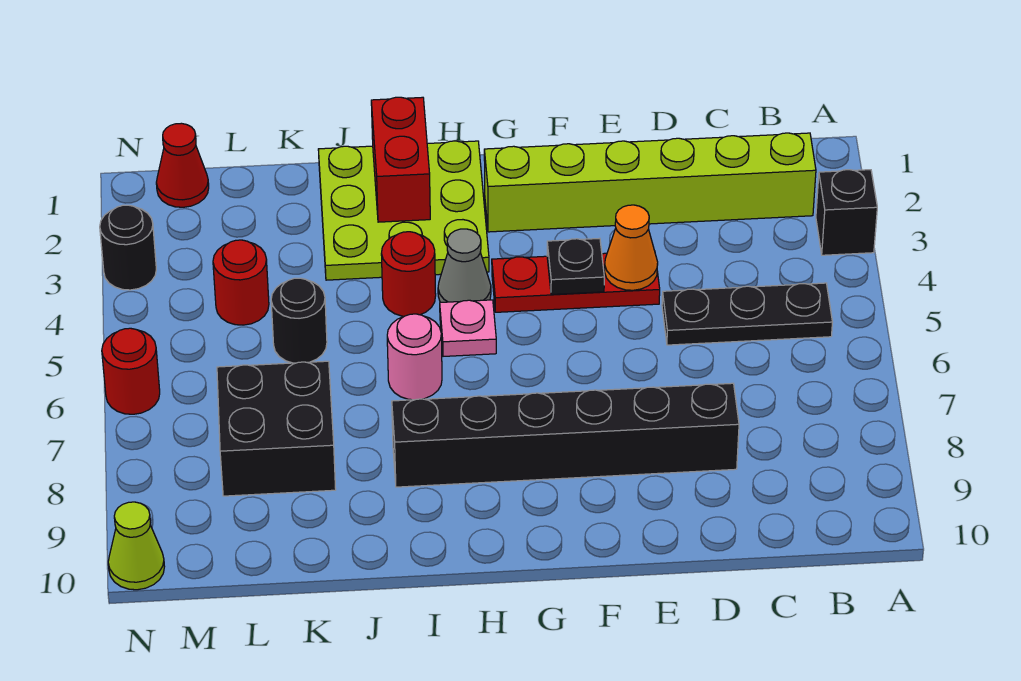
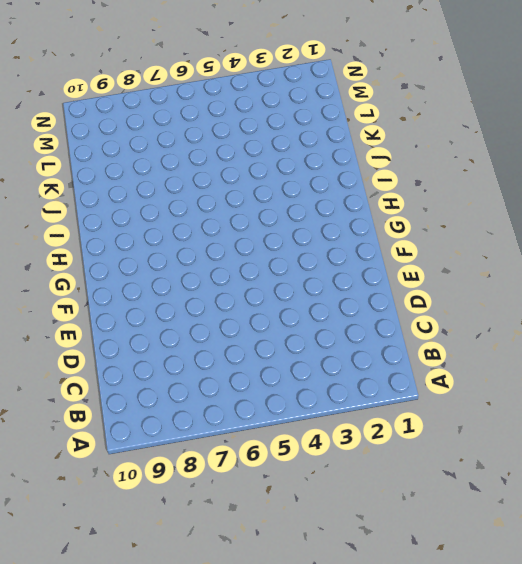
none -> black brick A3 level 1
none -> lime brick B2:G2 level 1
none -> black plate B5:D5 level 1

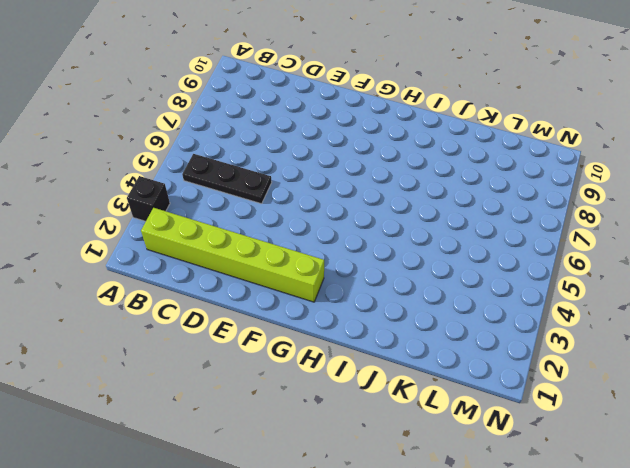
none -> black brick D8:I8 level 1
none -> red plate E4:G4 level 1
none -> lime plate H1:J3 level 1

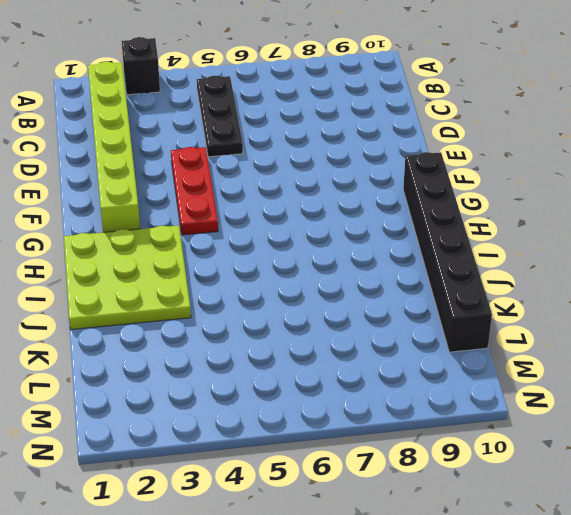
black brick G10:L10 level 1 -> black brick D8:I8 level 1
none -> grey cone H4 level 1
none -> pink plate H5 level 1
none -> red round brick I4 level 1

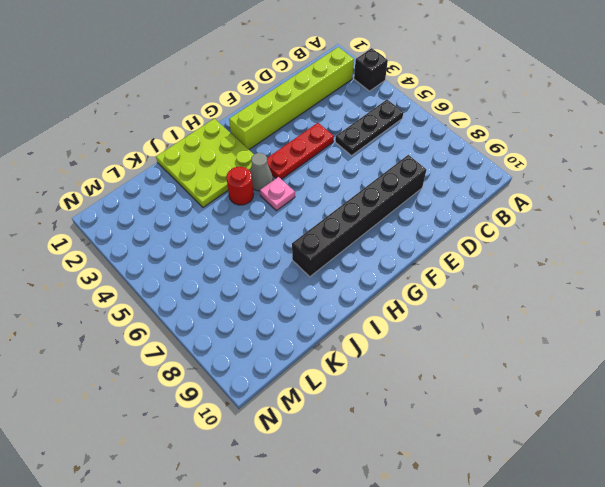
none -> pink round brick I6 level 1
none -> black round brick K5 level 1
none -> black brick K7:L8 level 1

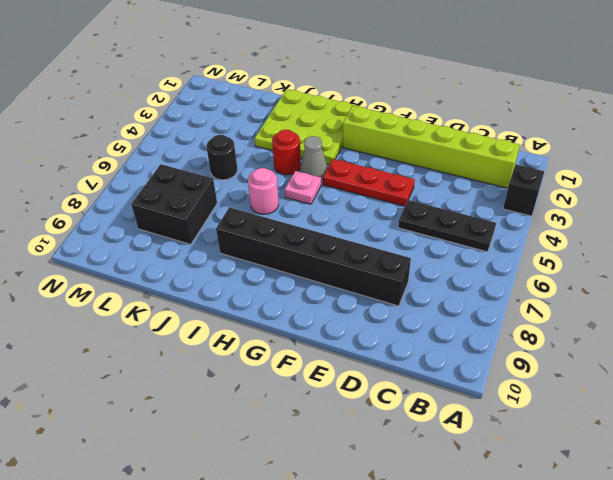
none -> red round brick L4 level 1
none -> red cone M1 level 1
none -> black round brick N3 level 1

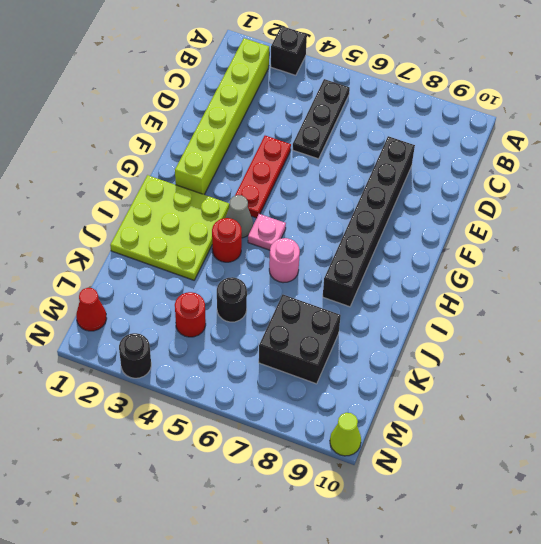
none -> red round brick N6 level 1
none -> orange cone E4 level 2
none -> black plate F4 level 2

